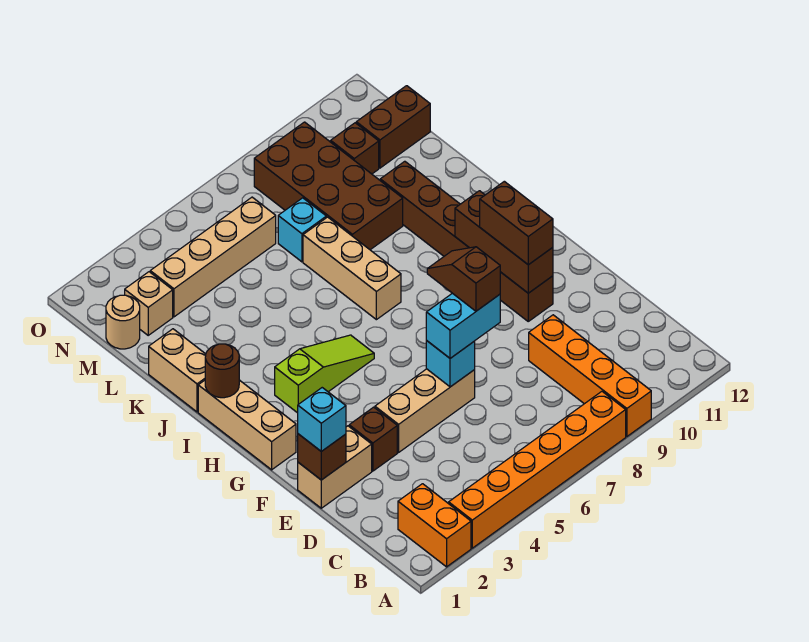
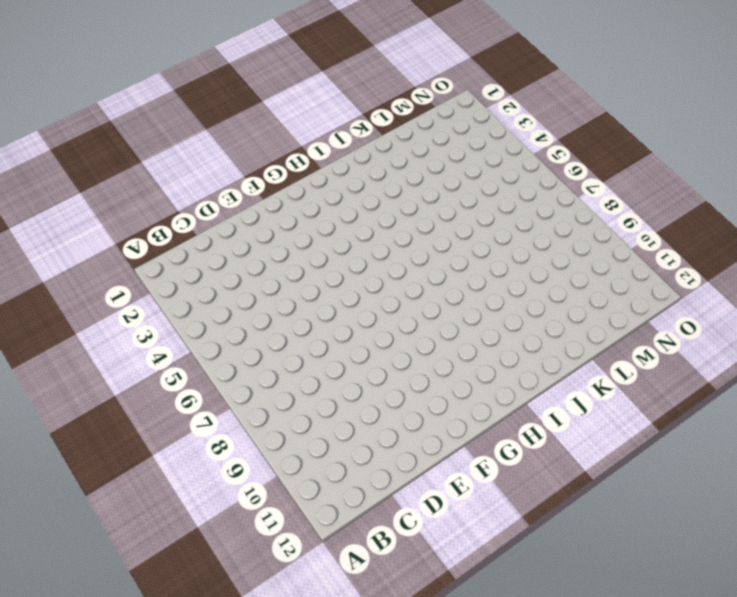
none -> orange brick A2:B2 level 1
none -> orange brick A3:A8 level 1
none -> orange brick A9:D9 level 1

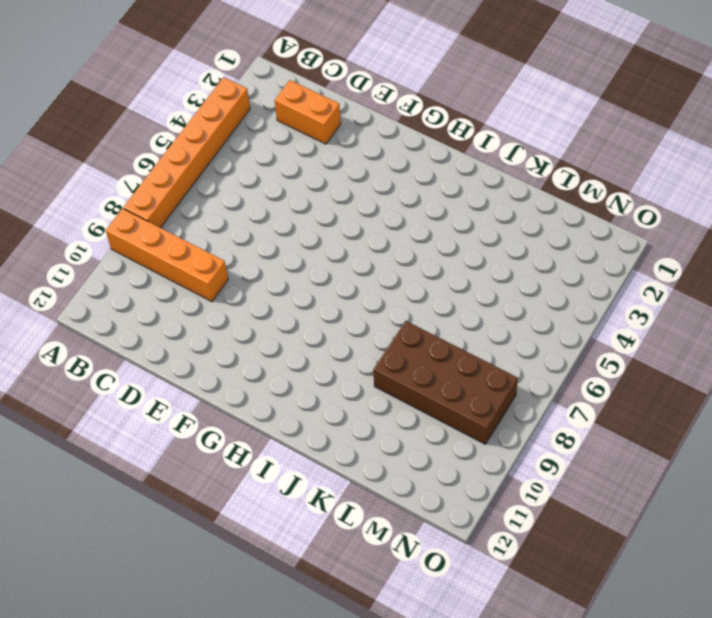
orange brick C2:D2 level 1 -> orange brick A2:B2 level 1
none -> tan brick E1:E2 level 1
none -> brown brick E3 level 1
none -> tan brick E4:E6 level 1

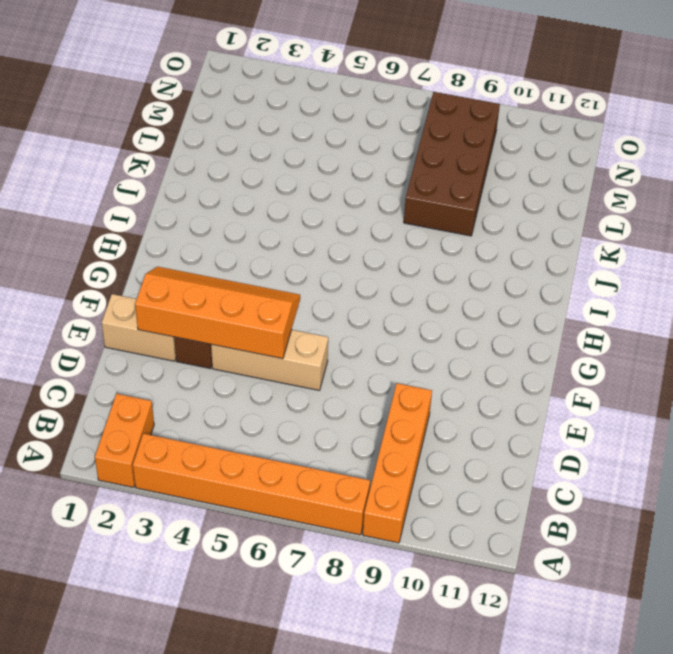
orange slope E2:F5 level 2 top E -> none
none -> brown brick F10:K10 level 1
none -> tan brick G1:I1 level 1
none -> lime slope H3:H5 level 1 top 3

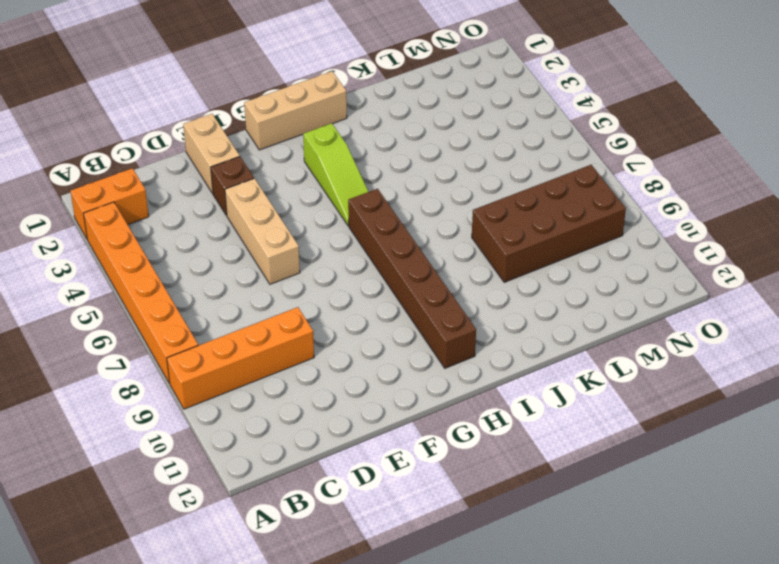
brown brick H6:H11 level 1 -> brown brick F10:K10 level 1
none -> tan brick I7:K7 level 1
none -> tan brick J1:K1 level 1
none -> cyan brick L7 level 1

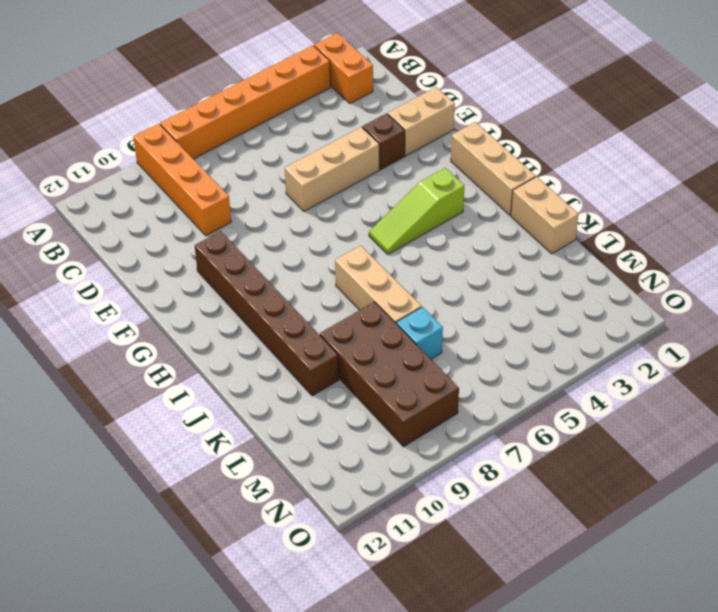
none -> tan round brick M1 level 1
none -> tan brick M2 level 1
none -> tan brick M3:M6 level 1

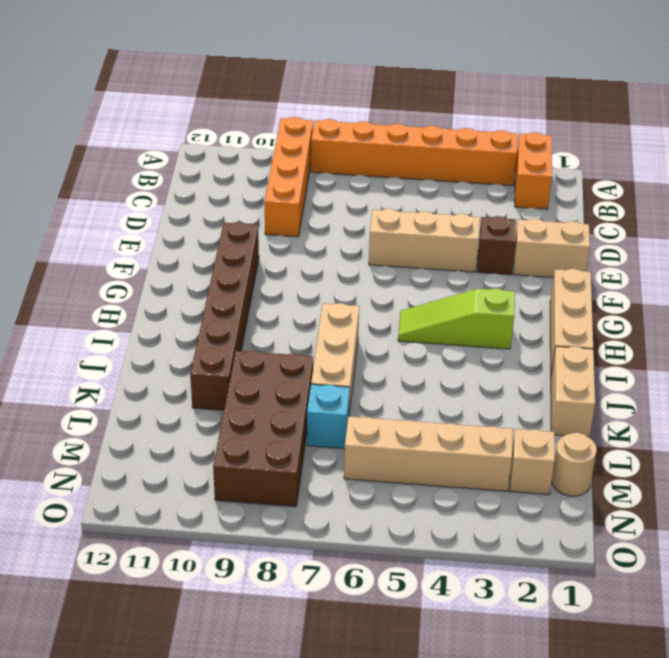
none -> brown brick M10 level 1
none -> brown brick M11:M12 level 1
none -> brown brick E1 level 2

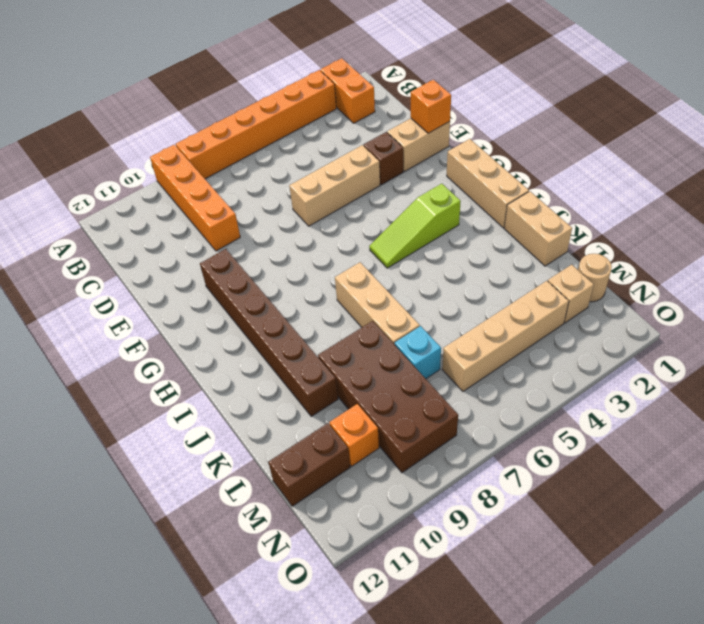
orange brick E1 level 2 -> brown brick E1 level 2
orange brick M10 level 1 -> brown brick M10 level 1
none -> cyan brick E6 level 2
none -> brown brick F10:H10 level 2
none -> brown round brick I1 level 2

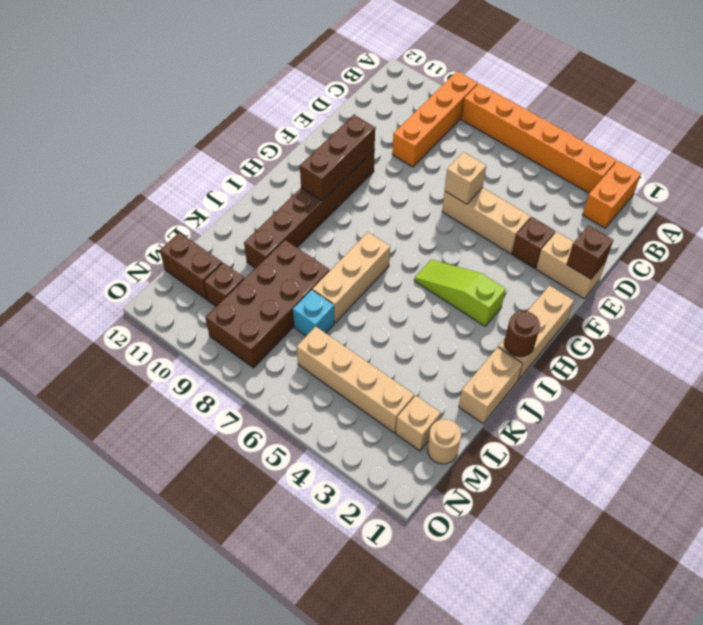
tan brick E6 level 2 -> cyan brick E6 level 2
none -> cyan brick E1 level 3
none -> cyan brick E6:E7 level 3
none -> brown brick F10:G10 level 3

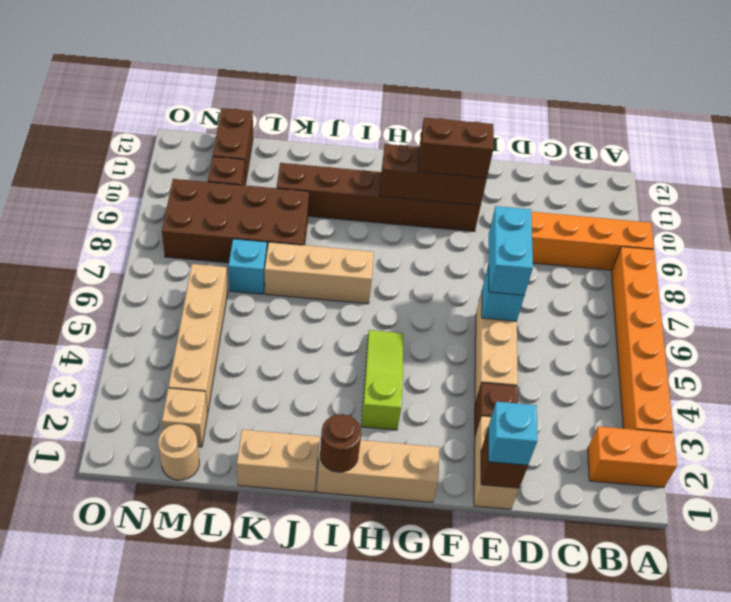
none -> brown slope E7:F7 level 4 top E

